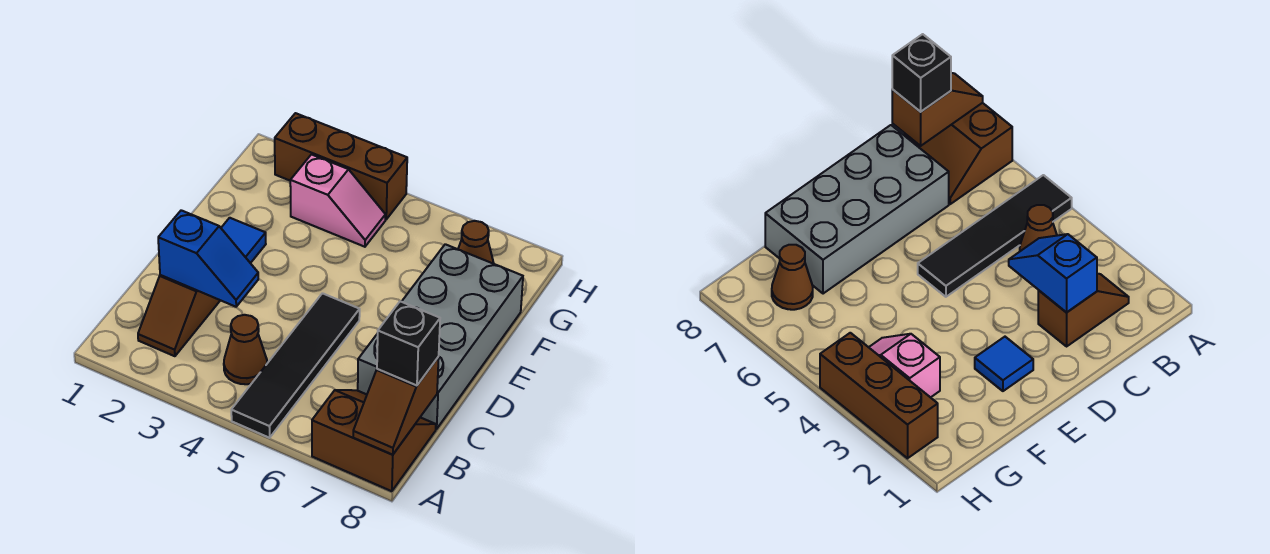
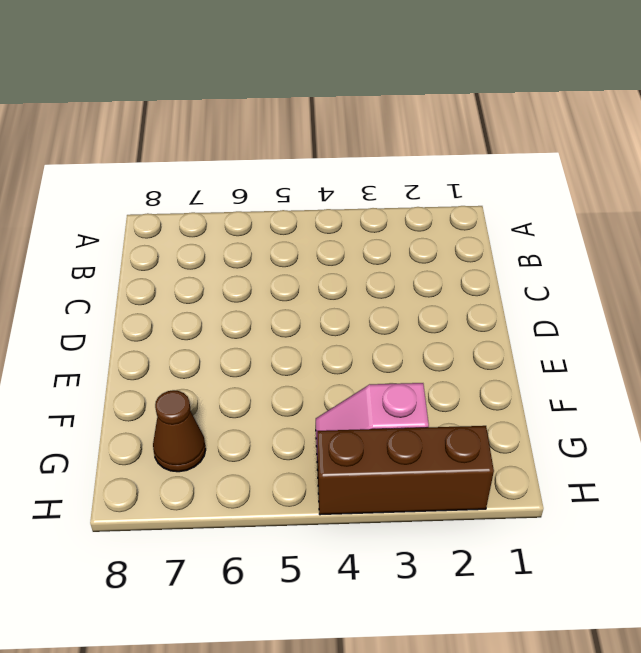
none -> black tile A5:D5 level 1
none -> brown slope A7:B8 level 1 top A
none -> brown slope B2:C2 level 1 top C

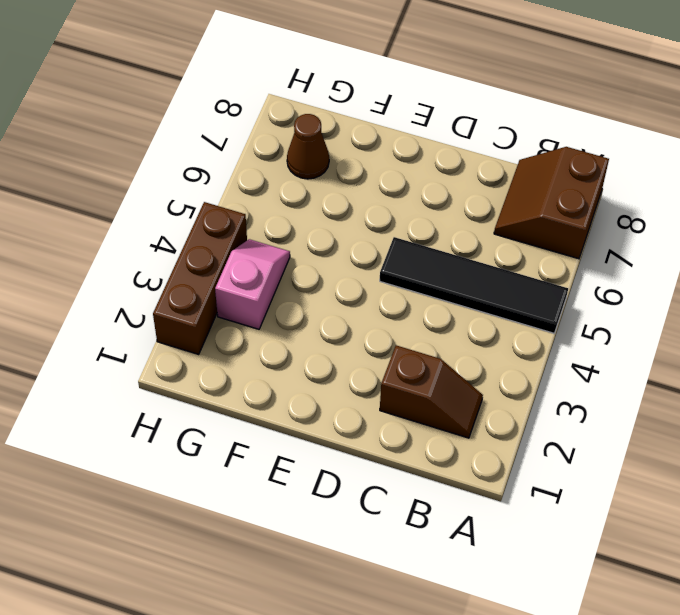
none -> brown cone B4 level 1
none -> grey brick C7:F8 level 1
none -> blue tile E2 level 1

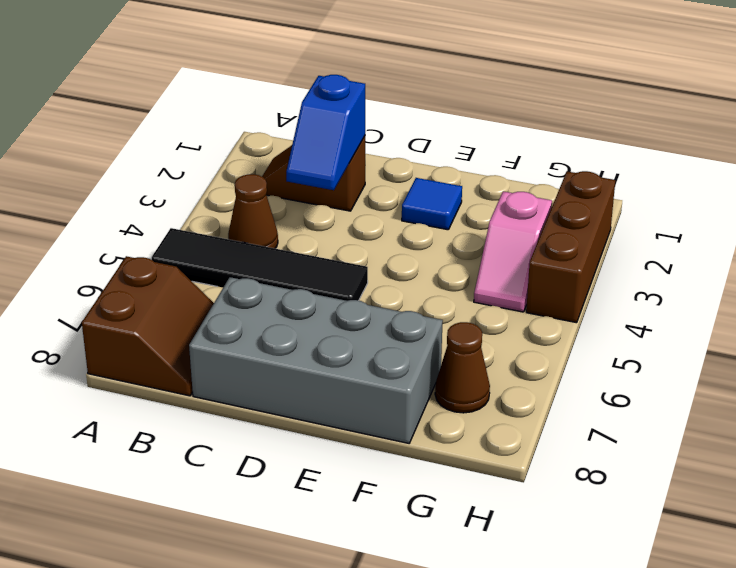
none -> brown slope A8:B8 level 2 top B
none -> black brick B8 level 3

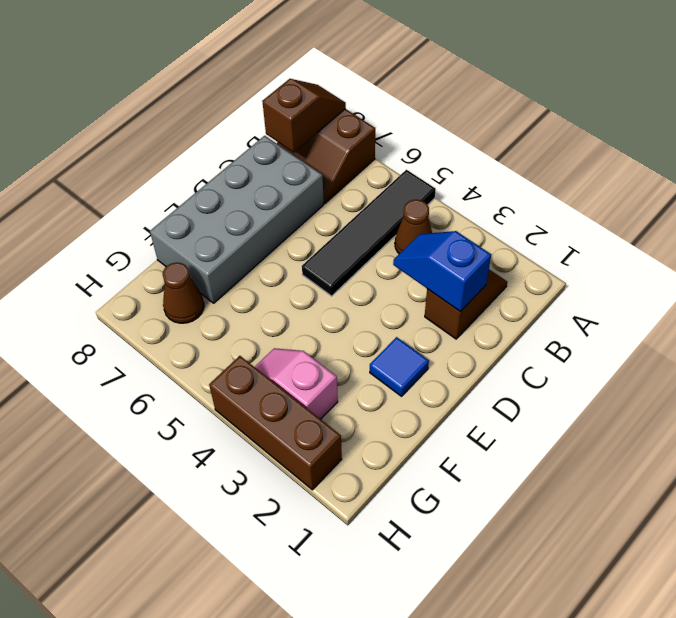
none -> black brick B8 level 3

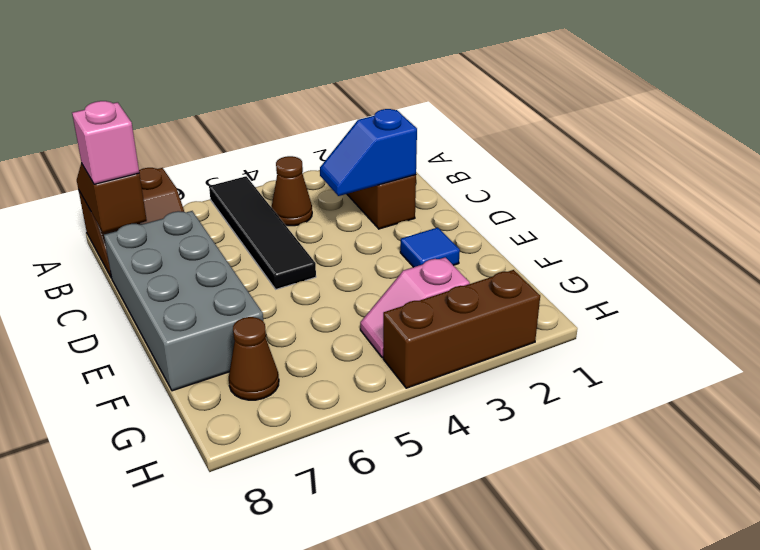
pink brick B8 level 3 -> black brick B8 level 3

